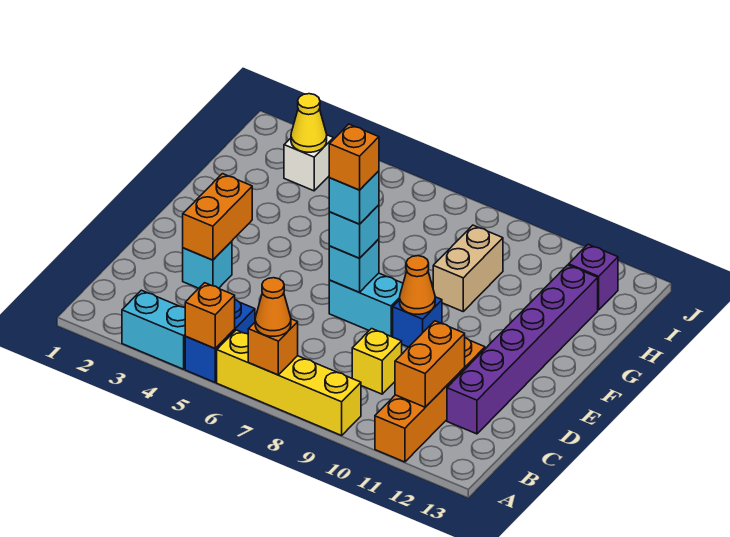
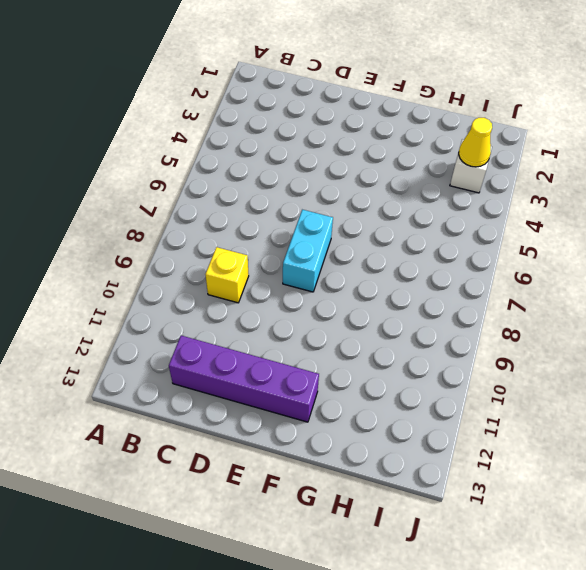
purple brick C12:F12 level 1 -> purple brick C12:H12 level 1
none -> cyan brick A3:A4 level 1
none -> blue brick A5:B5 level 1
none -> yellow brick A6:A9 level 1

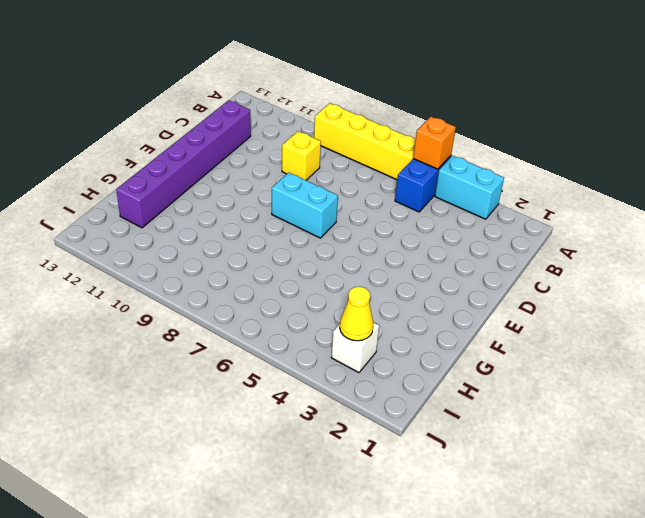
none -> orange brick A11:D11 level 1
none -> cyan brick D3 level 1
none -> blue brick E9 level 1

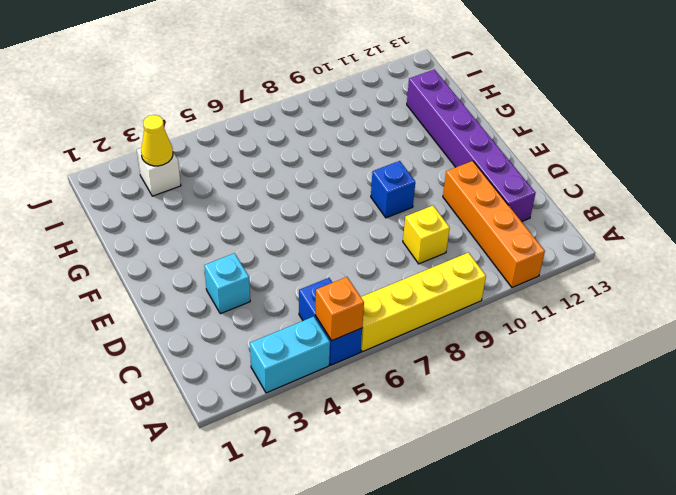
none -> cyan brick E7:E8 level 1
none -> tan brick G9:H9 level 1
none -> purple brick I12 level 1

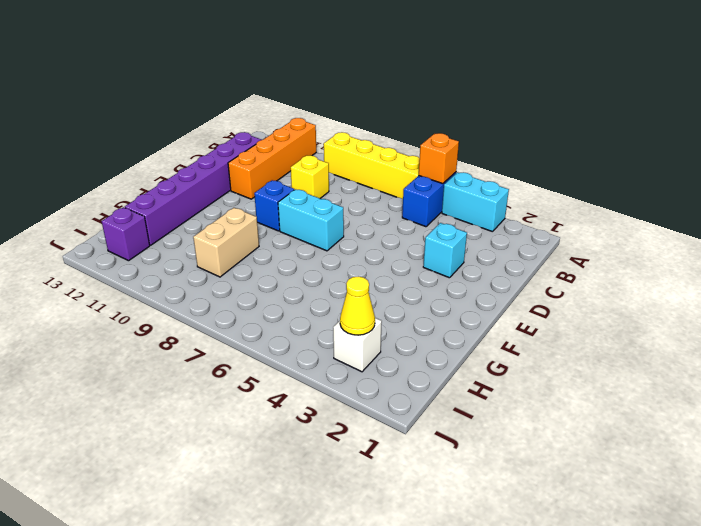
none -> orange brick A7 level 2
none -> orange brick B11:C11 level 2
none -> orange brick D3:E3 level 2

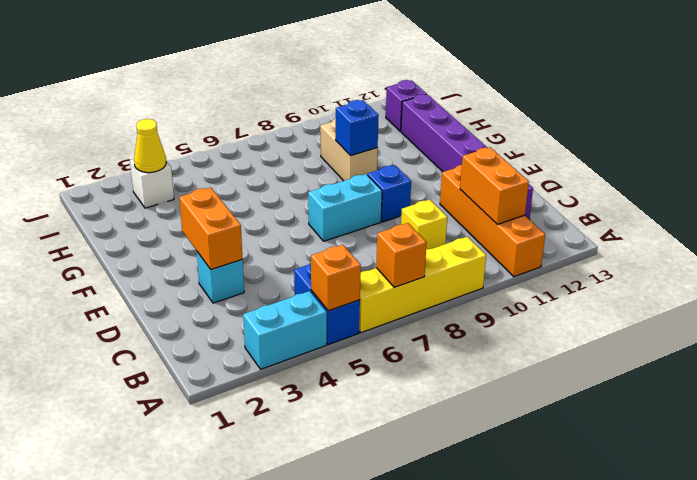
blue brick G9 level 2 -> none
none -> cyan brick E7 level 2
none -> orange cone E9 level 2
none -> orange cone A7 level 3

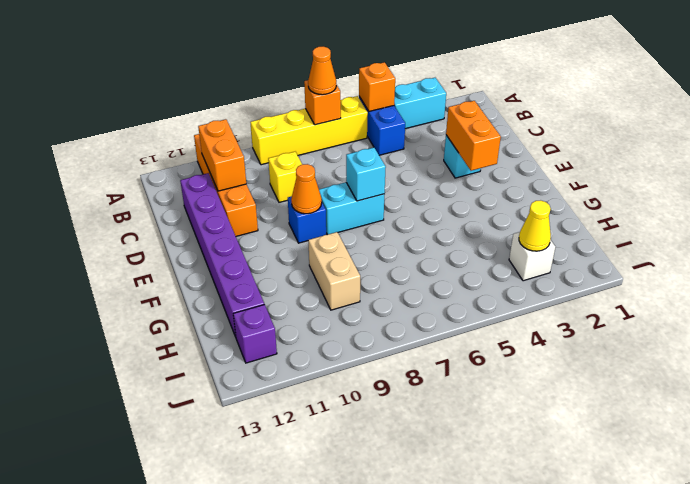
none -> cyan brick E7 level 3
none -> cyan brick E7 level 4
none -> orange brick E7 level 5

